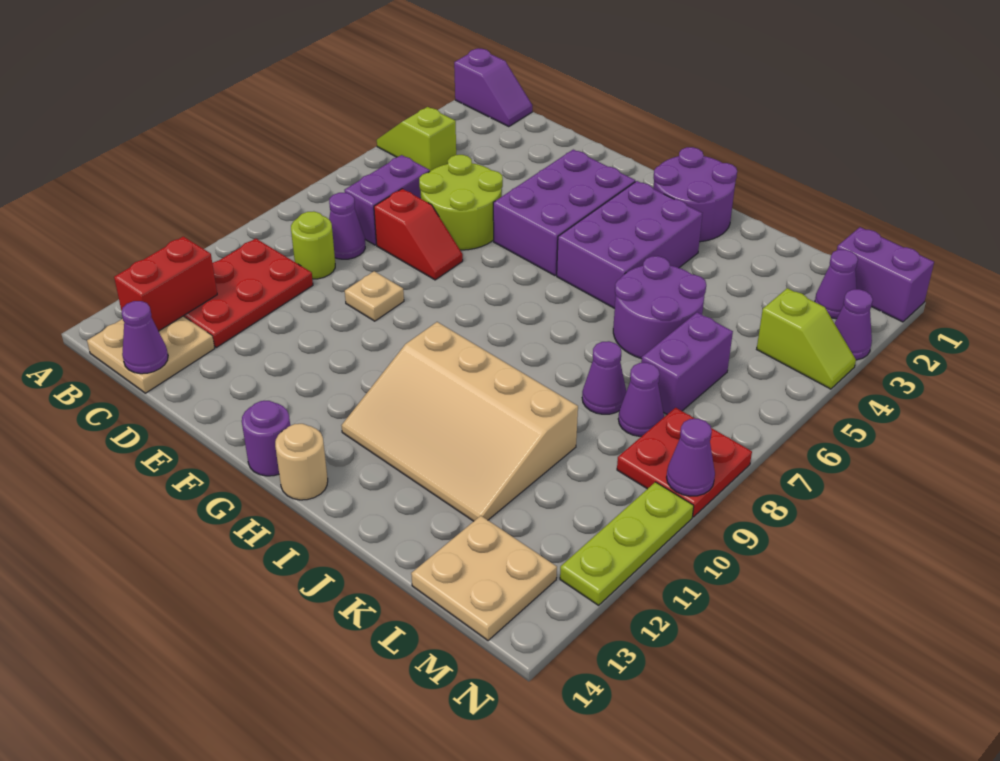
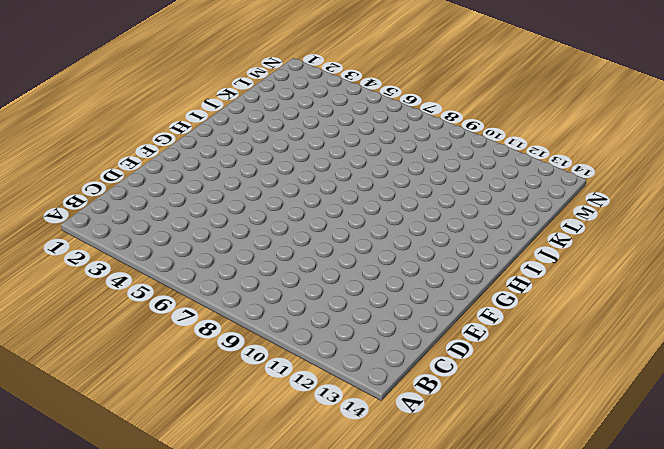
none -> purple slope A1:B1 level 1 top A
none -> lime slope A4:B4 level 1 top B
none -> red plate B10:C12 level 1
none -> tan plate B13:C14 level 1

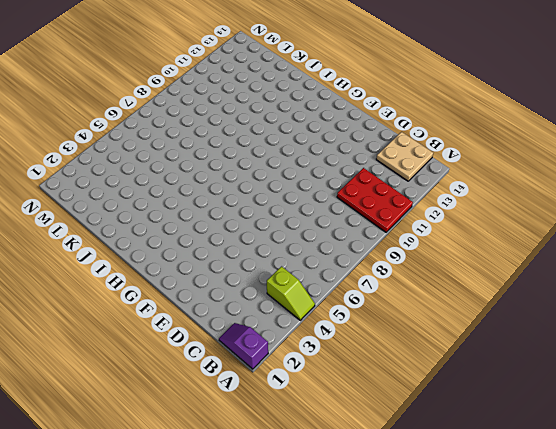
red plate A10:C11 level 1 -> red plate B10:C12 level 1
none -> purple brick C6:C7 level 1
none -> purple cone C8 level 1
none -> lime round brick C9 level 1
none -> lime round brick D5:E6 level 1

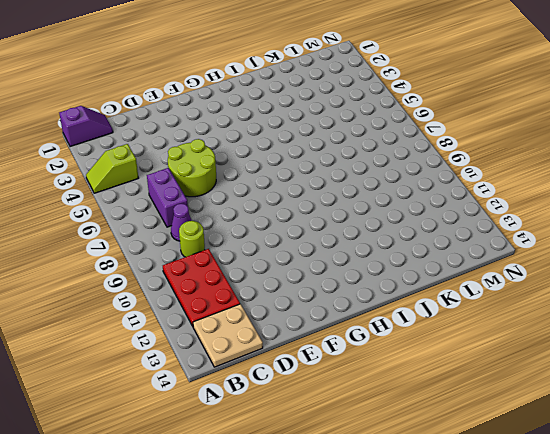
none -> red slope D7:E7 level 1 top D
none -> tan plate E9 level 1
none -> purple brick F3:G5 level 1
none -> purple round brick G14 level 1

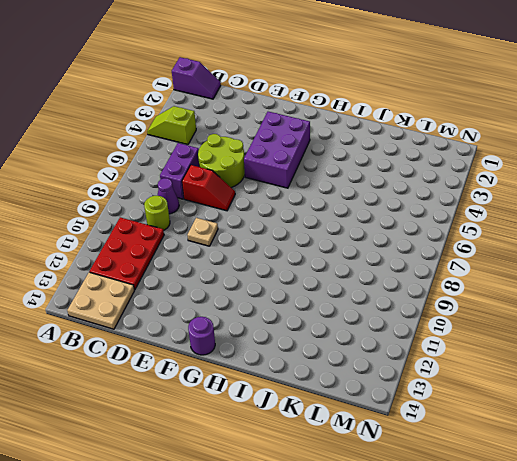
none -> purple round brick H1:I2 level 1
none -> purple brick H3:I5 level 1
none -> tan slope H10:K12 level 1 top 10
none -> tan round brick H14 level 1

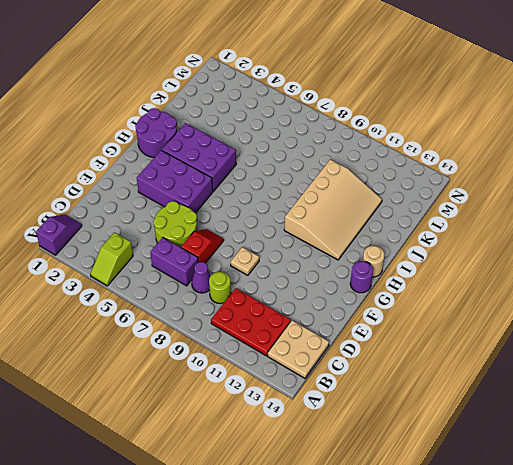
none -> purple round brick J5:K6 level 1
none -> purple cone K8 level 1
none -> purple brick L6:L7 level 1
none -> purple cone L8 level 1

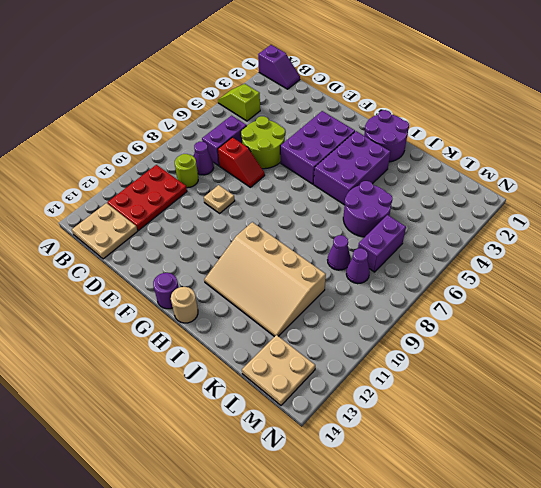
none -> purple brick M1:N1 level 1
none -> purple cone M2 level 1
none -> lime slope M4:N4 level 1 top M
none -> red plate M8:N9 level 1

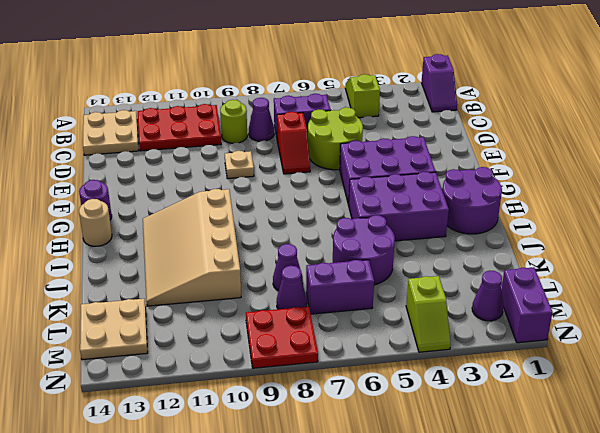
none -> purple cone N3 level 1
none -> lime plate N10:N12 level 1
none -> red brick B12:B13 level 2
none -> purple cone C14 level 2

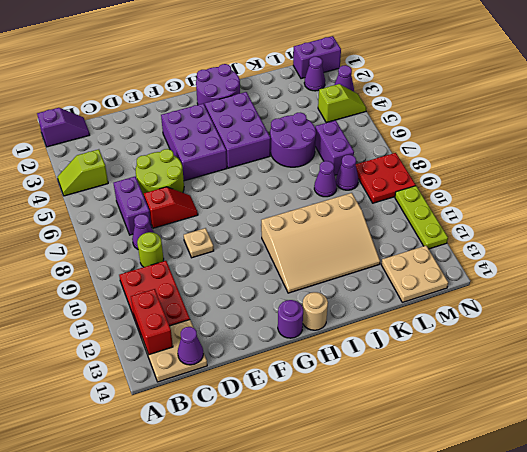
none -> purple cone N9 level 2

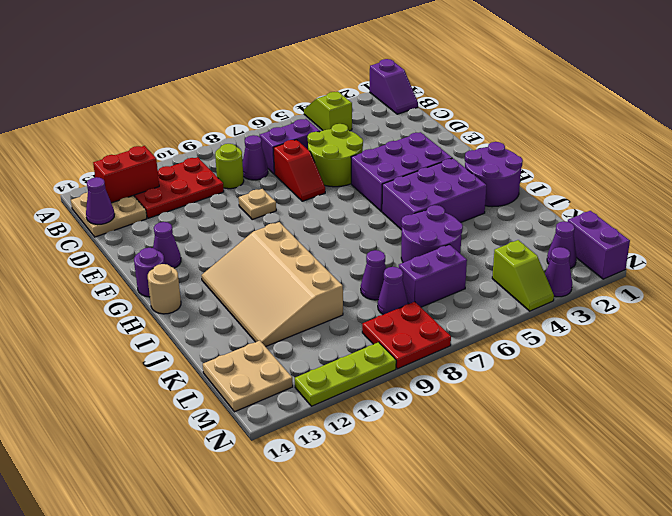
purple cone F13 level 1 -> purple cone N9 level 2

